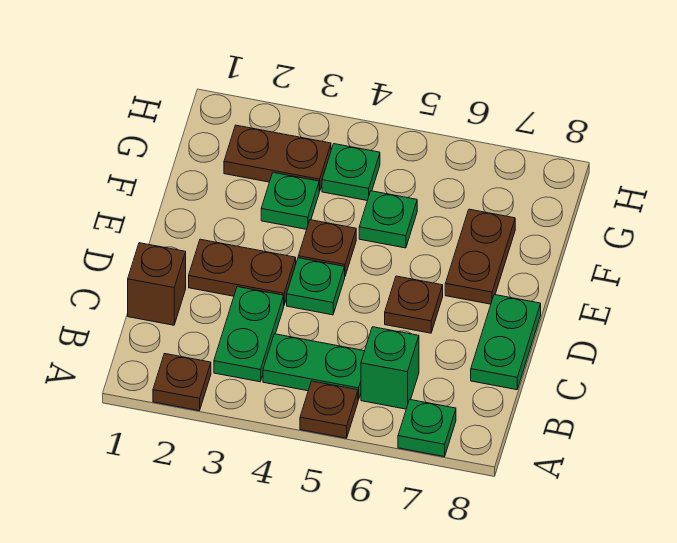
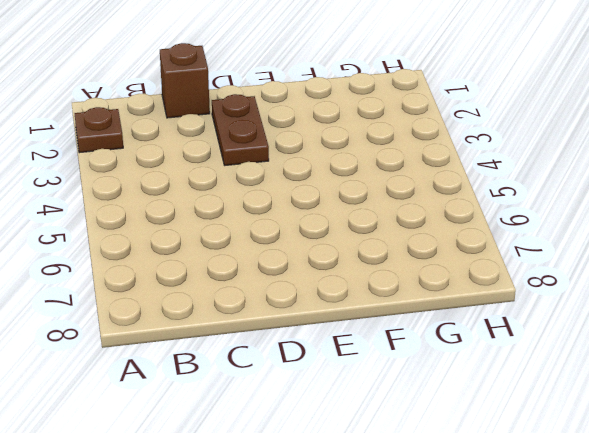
none -> brown plate A5 level 1
none -> green plate A7 level 1
none -> green plate B3:C3 level 1

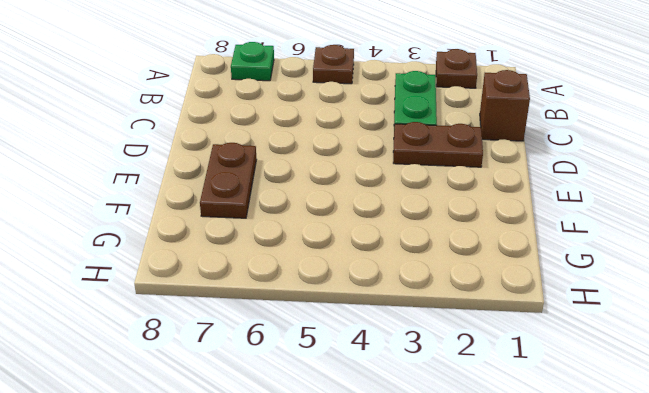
none -> green plate B4:B5 level 1
none -> green brick B6 level 1
none -> green plate C8:D8 level 1

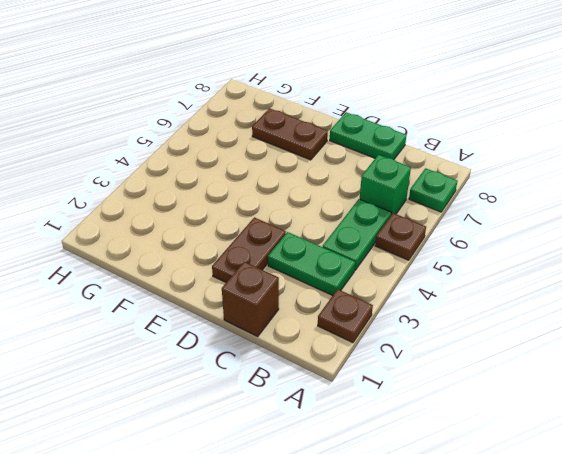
none -> green plate D4 level 1
none -> brown plate D6 level 1
none -> brown plate E4 level 1

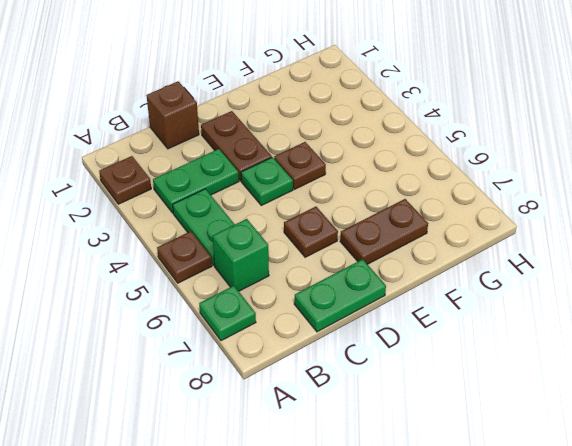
none -> green plate F3 level 1
none -> green plate F5 level 1
none -> brown plate G2:G3 level 1

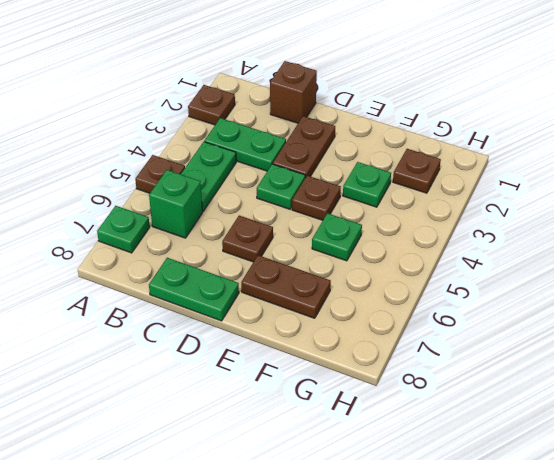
brown plate G2 level 1 -> brown plate G2:G3 level 1
none -> green plate G4 level 1

